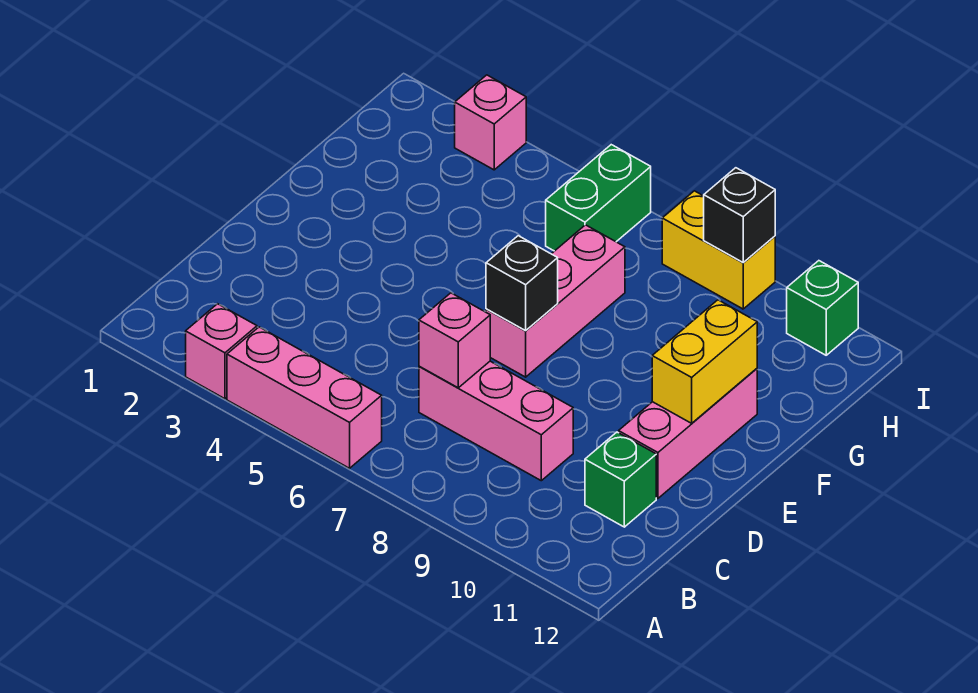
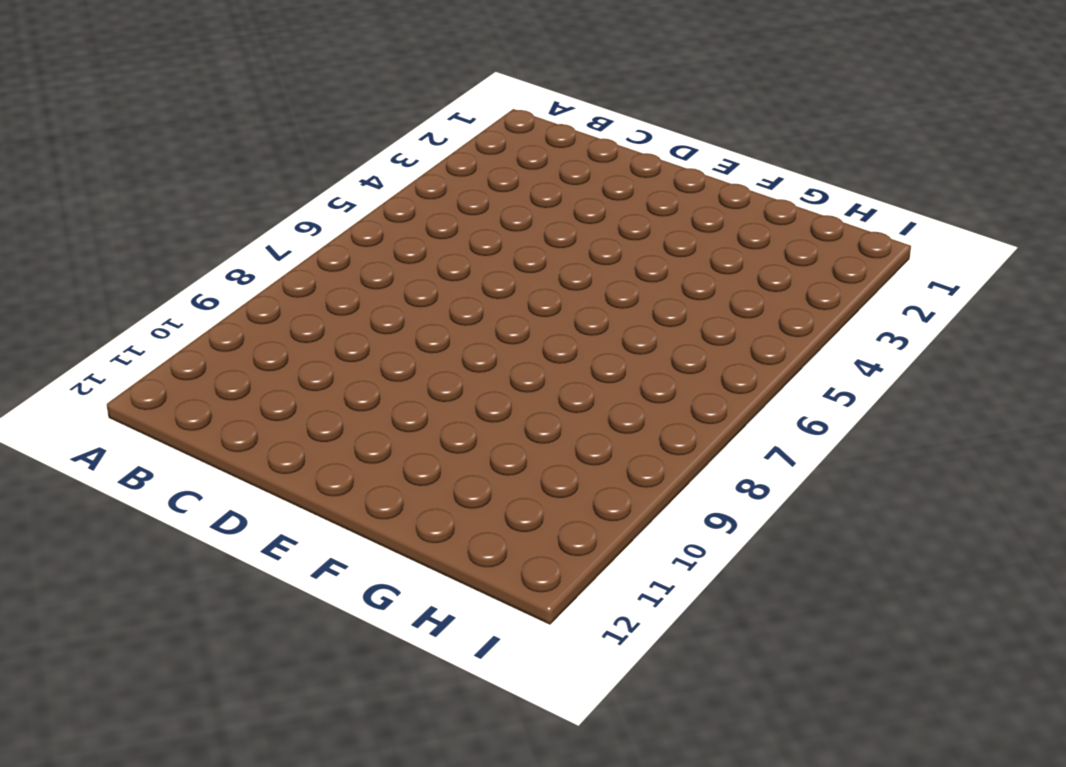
none -> pink brick A3 level 1
none -> pink brick A4:A6 level 1
none -> pink brick C7:C9 level 1

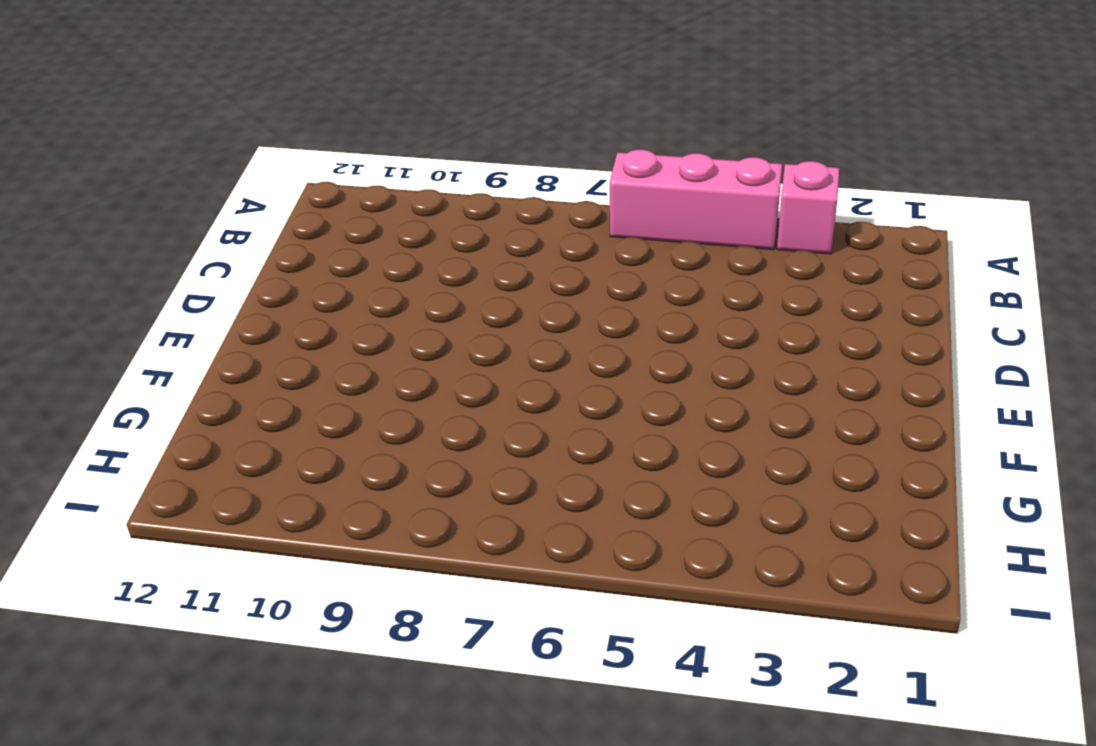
none -> pink brick C7:C9 level 1
none -> green brick C11 level 1
none -> pink brick D11:F11 level 1

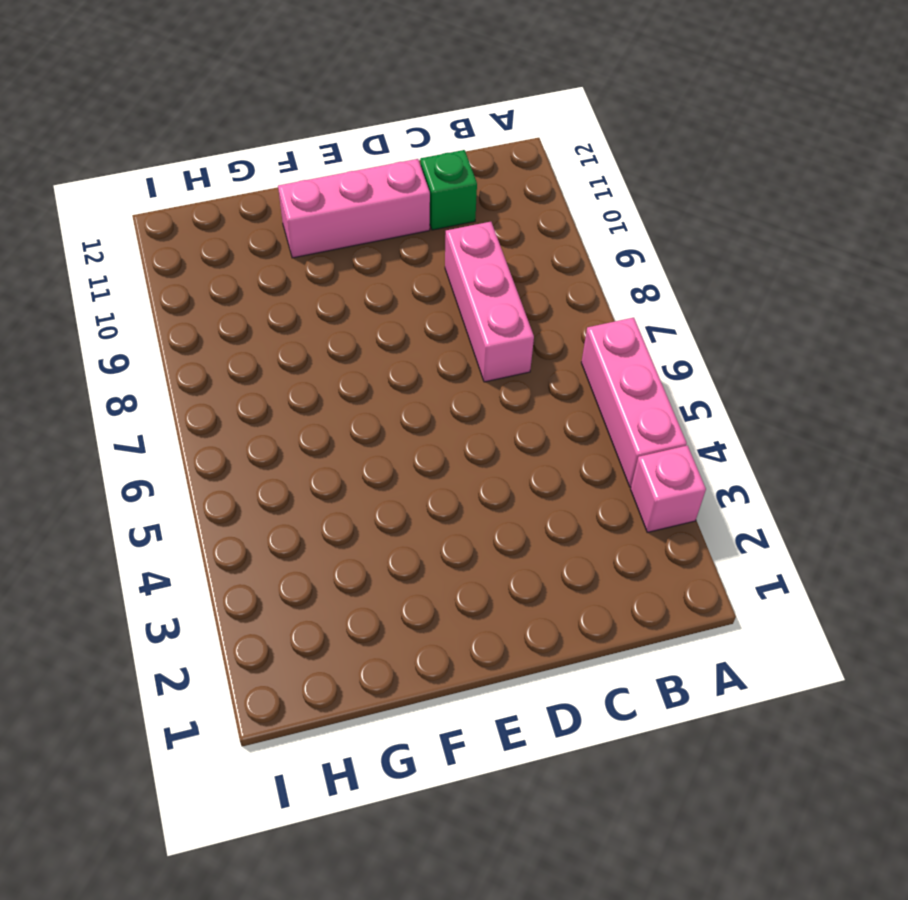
none -> pink brick E7:G7 level 1
none -> green brick H6:I6 level 1
none -> pink brick I3 level 1

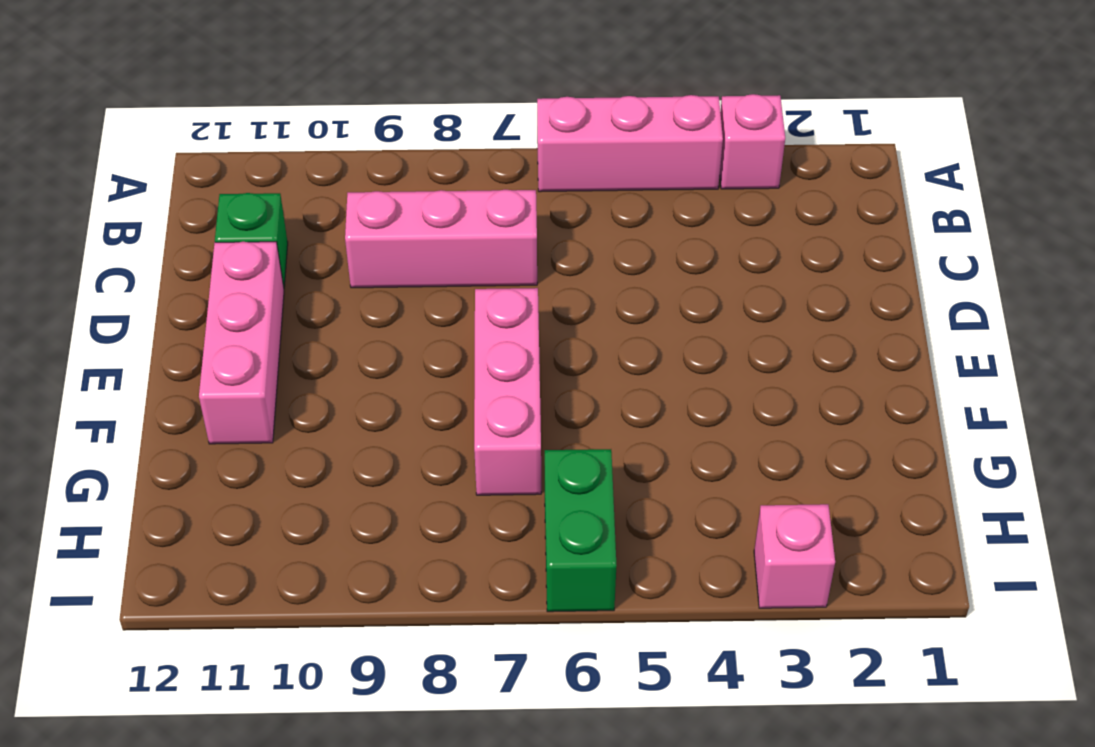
none -> yellow brick I8:I9 level 1
none -> green brick I11 level 1
none -> pink brick C7 level 2

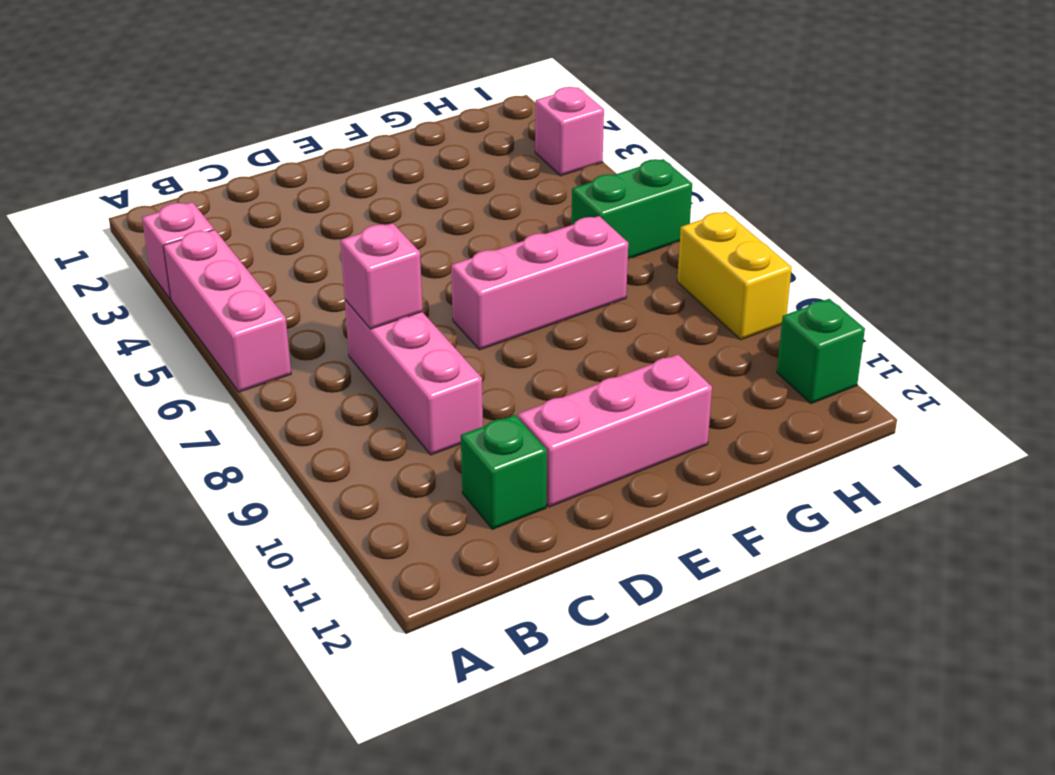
none -> black brick E7 level 2
none -> yellow brick E11:F11 level 2
none -> black brick I9 level 2

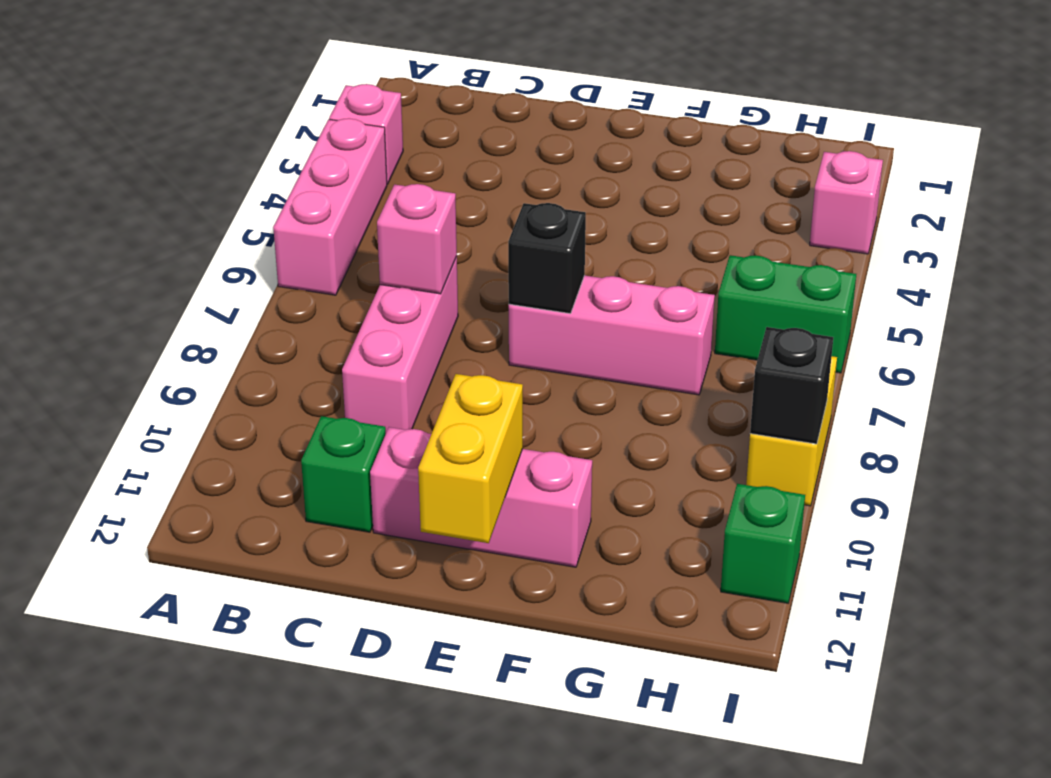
yellow brick E11:E12 level 2 -> yellow brick E11:F11 level 2

